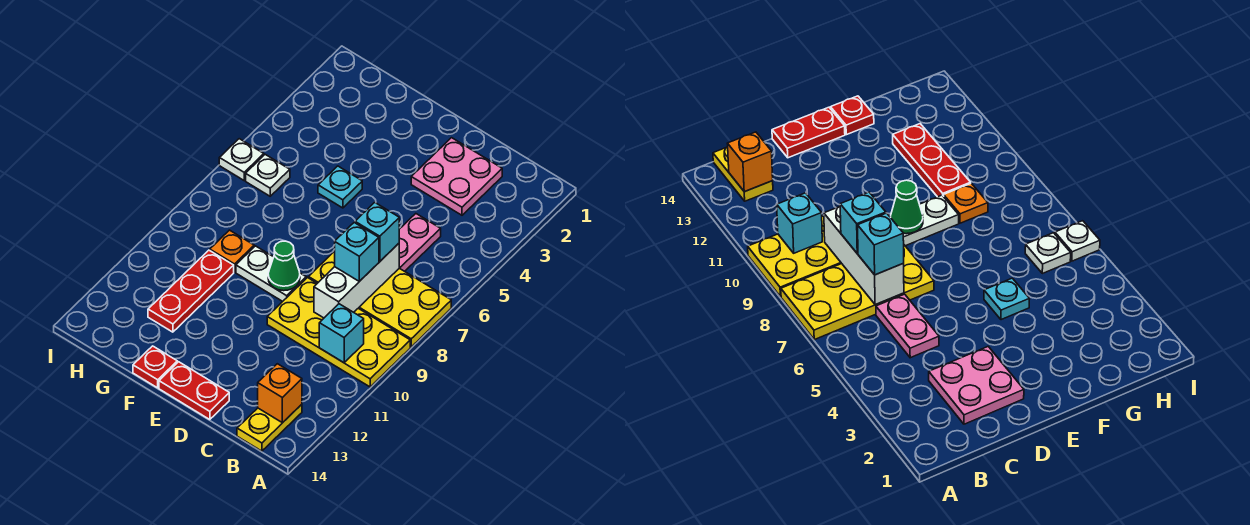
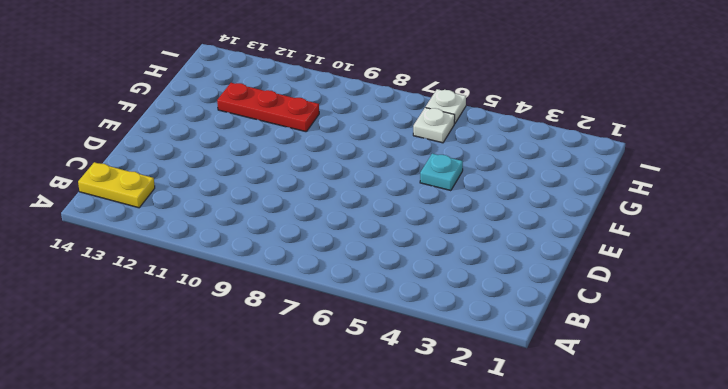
none -> yellow plate A7:D8 level 1
none -> yellow plate A9:D10 level 1
none -> pink plate C2:D3 level 1

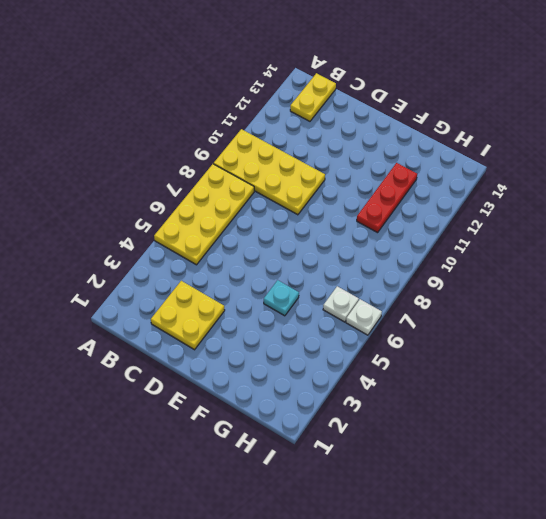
yellow plate A5:B8 level 1 -> yellow plate A7:D8 level 1
yellow plate C2:D3 level 1 -> pink plate C2:D3 level 1
none -> pink plate C5:C6 level 1
none -> red plate D14:E14 level 1
none -> white plate E9:F9 level 1

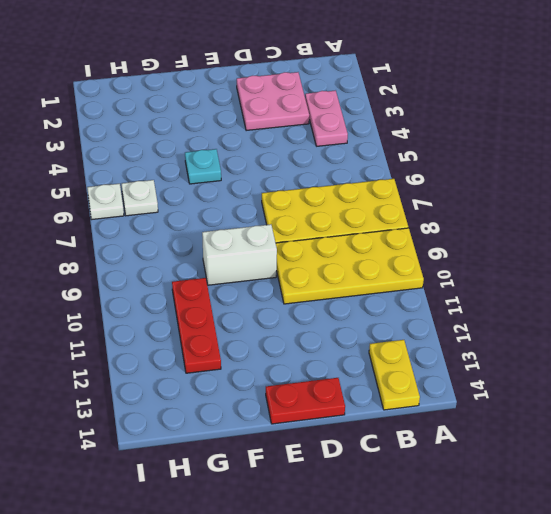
pink plate B3:B4 level 1 -> pink plate C5:C6 level 1
white brick E9:F9 level 1 -> white plate E9:F9 level 1
none -> red plate F14 level 1
none -> orange plate G9 level 1
none -> cyan brick B10 level 2

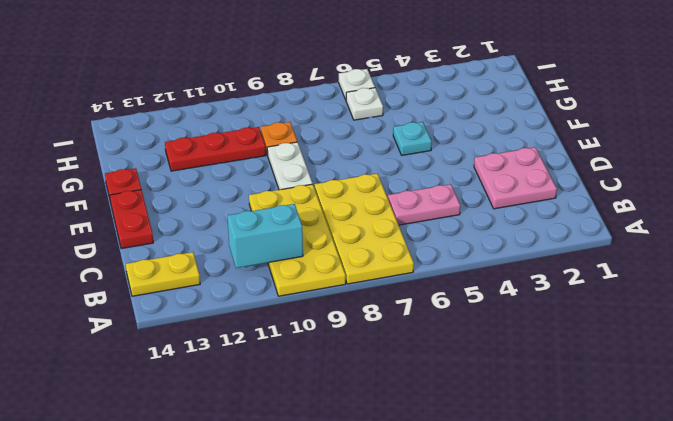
cyan brick B10:B11 level 2 -> cyan brick B10 level 2
none -> orange brick B13 level 2
none -> white brick C7:C9 level 2
none -> green cone E9 level 2

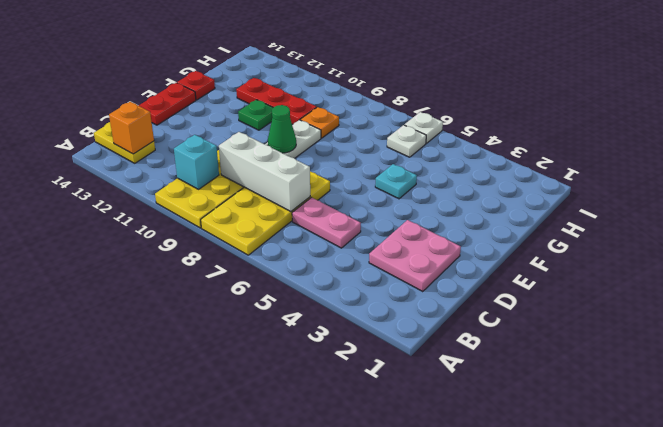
green plate F11 level 1 -> none
none -> cyan brick C7 level 3
none -> cyan brick C8 level 3

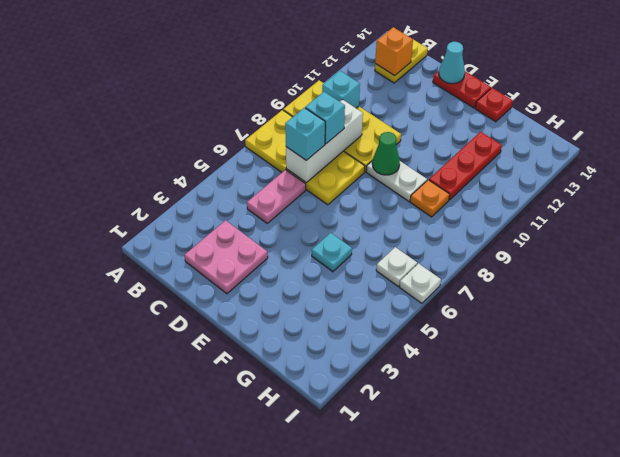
cyan cone D14 level 2 -> none

